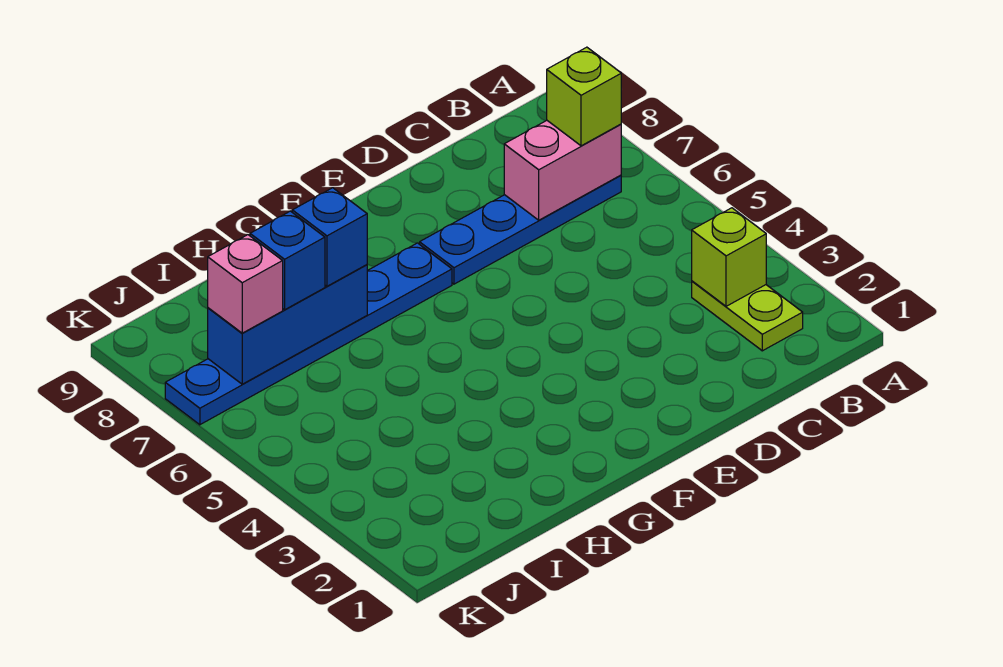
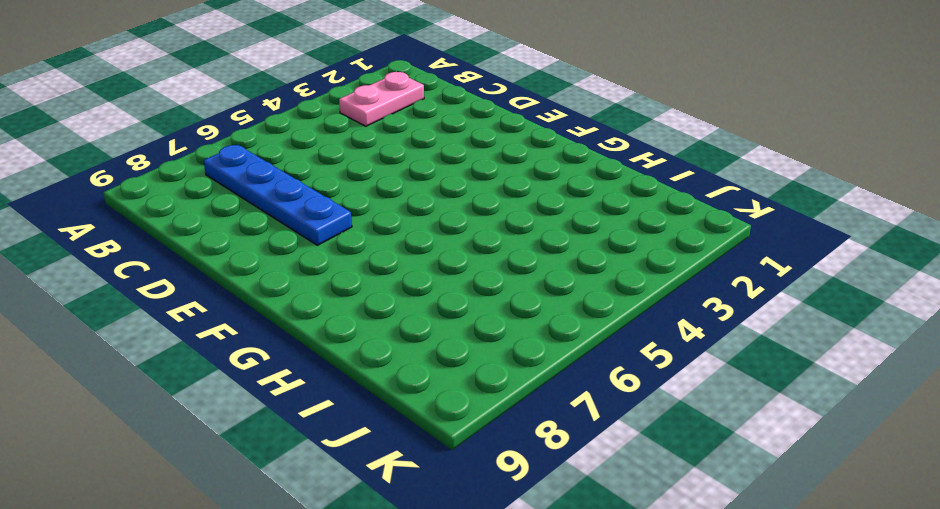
pink plate B2:B3 level 1 -> lime plate B2:B3 level 1
none -> blue plate F7:K7 level 1
none -> lime brick B3 level 2

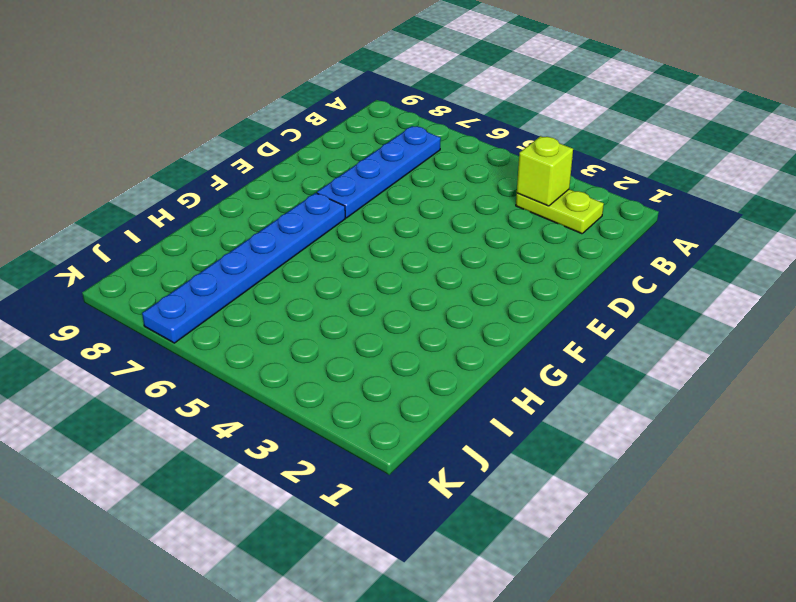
none -> pink brick B7:C7 level 2
none -> blue brick H7:J7 level 2

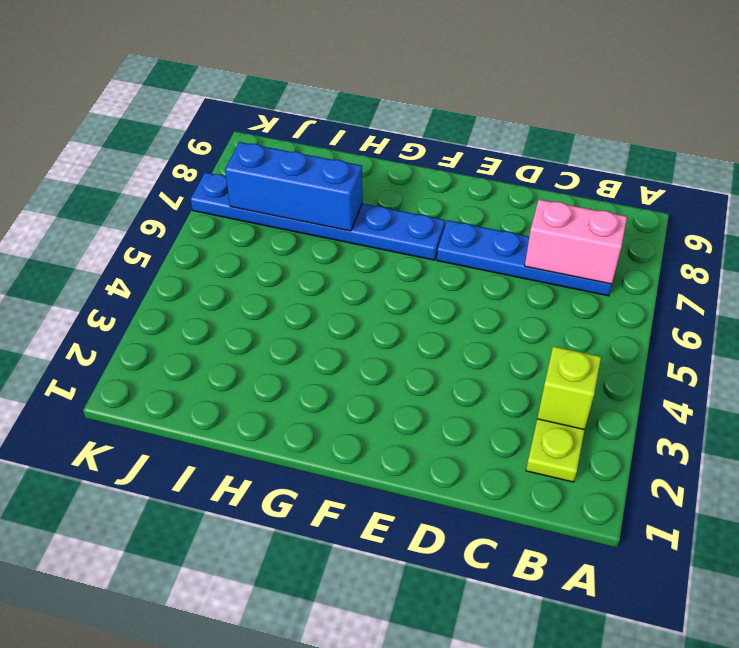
none -> lime brick B7 level 3
none -> blue brick H7 level 3

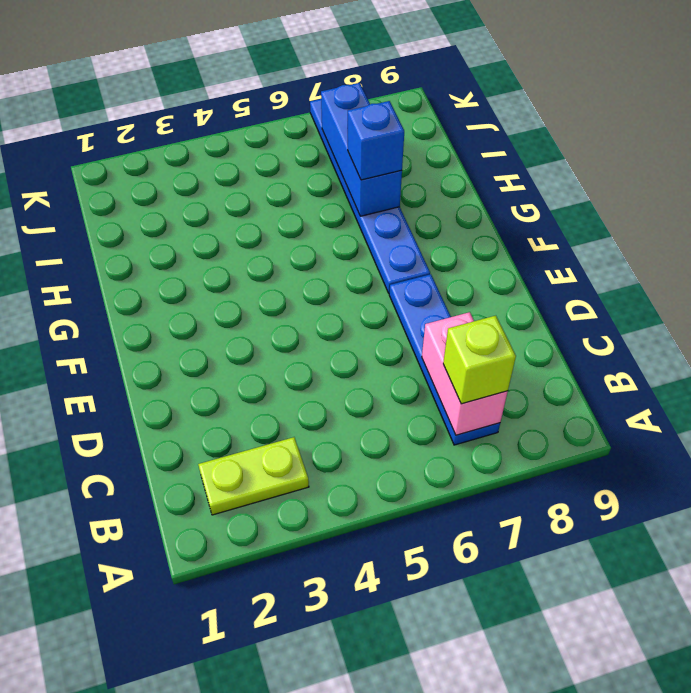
none -> lime brick B3 level 2
none -> blue brick I7 level 3

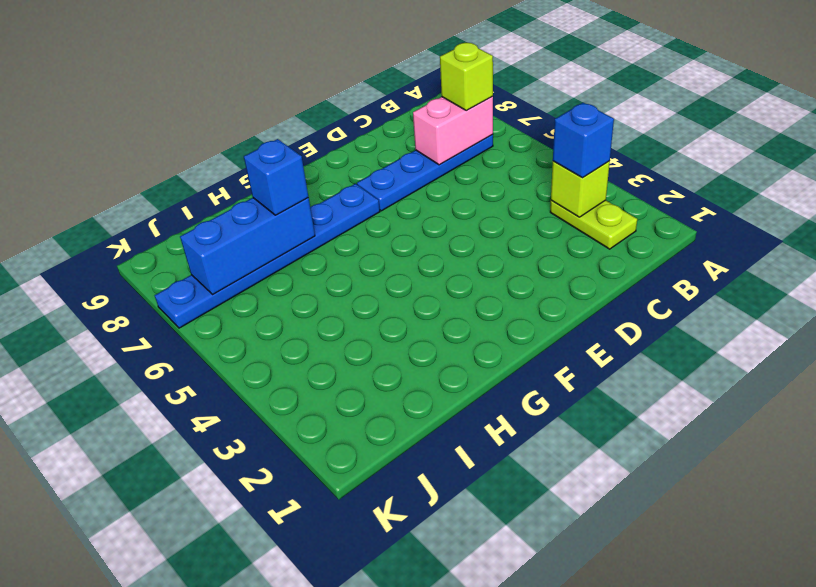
blue brick B3 level 3 -> blue brick I7 level 3
none -> pink brick J7 level 3

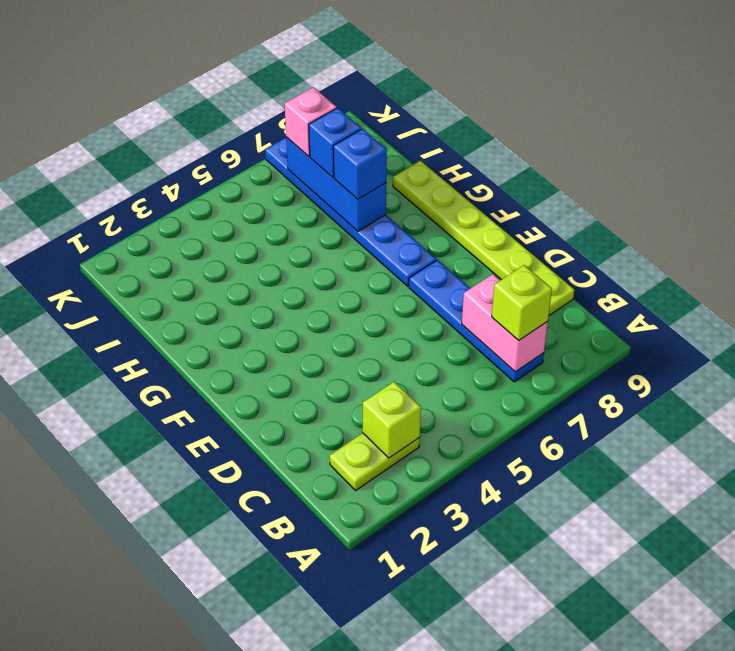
lime plate C9:H9 level 1 -> none

